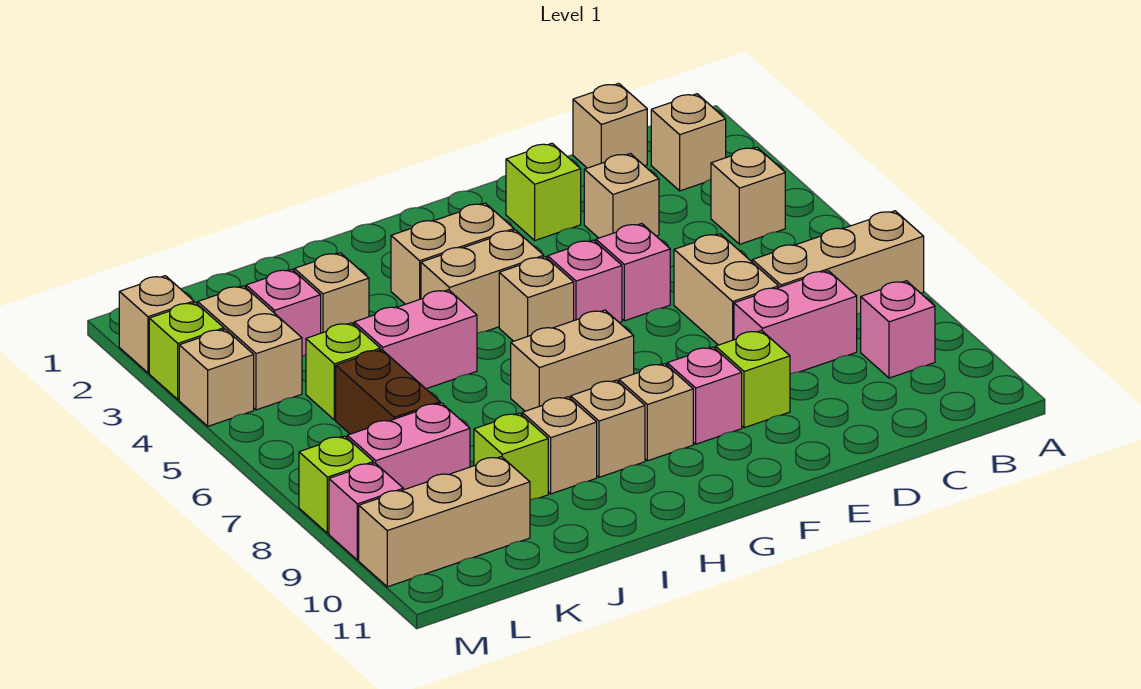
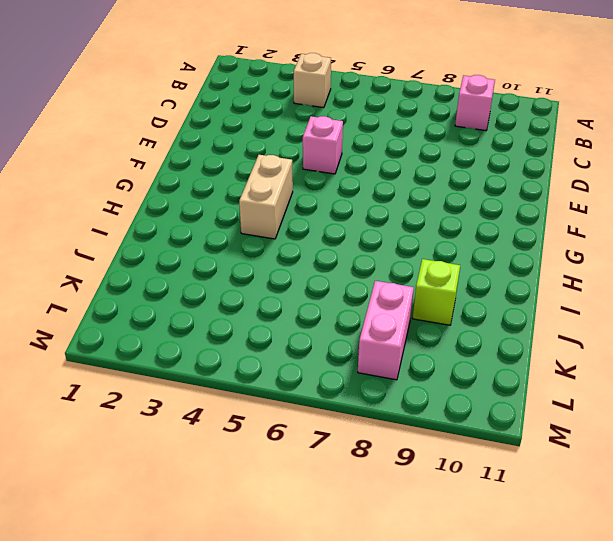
none -> tan brick A7:C7 level 1
none -> tan brick B2 level 1
none -> tan brick C1 level 1
none -> pink brick C8:D8 level 1

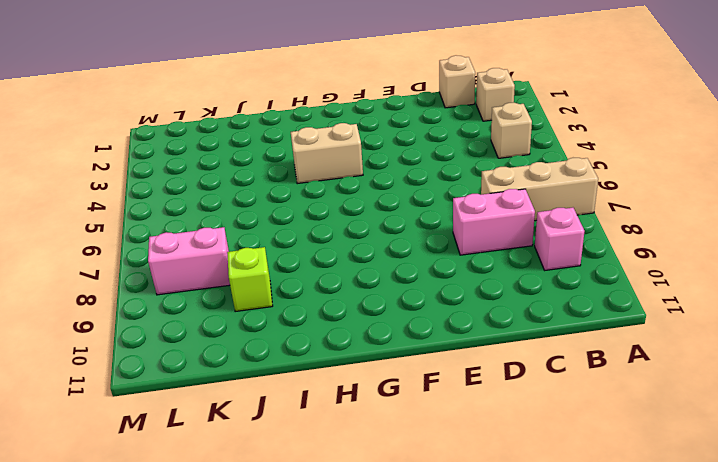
none -> tan brick D3 level 1
none -> tan brick D6:D7 level 1
none -> lime brick E2 level 1
none -> pink brick E5 level 1

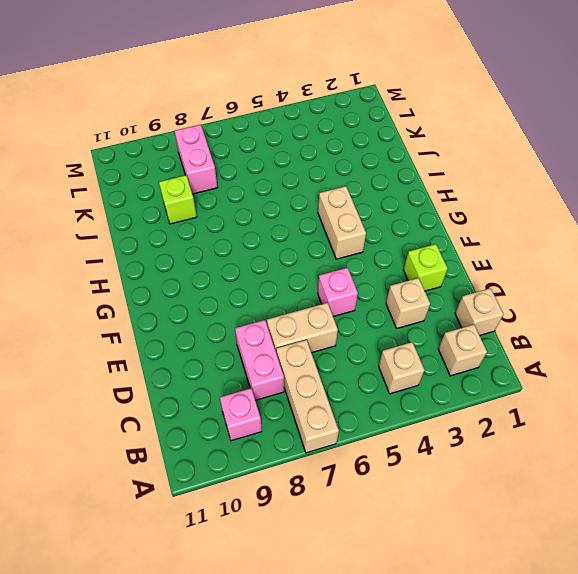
none -> lime brick E9 level 1
none -> pink brick F5 level 1
none -> pink brick F9 level 1
none -> tan brick G3:H3 level 1

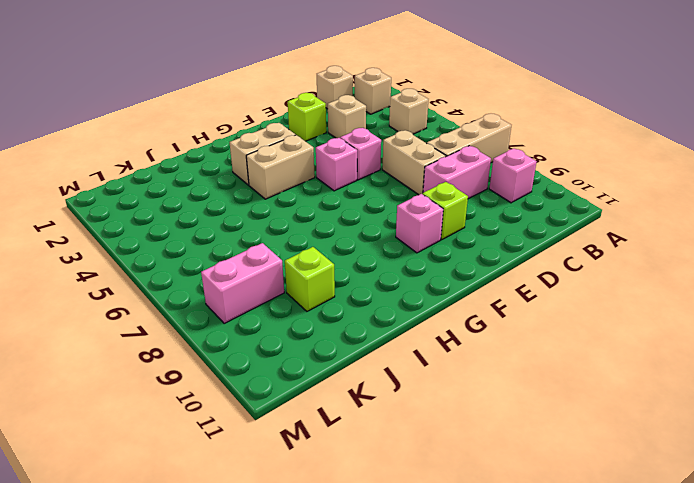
none -> tan brick G5 level 1
none -> tan brick G7:H7 level 1
none -> tan brick G9 level 1
none -> tan brick H9 level 1

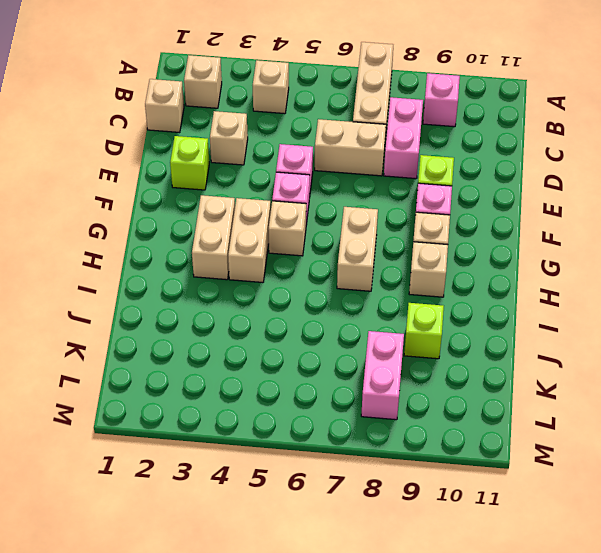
none -> pink brick I5:J5 level 1
none -> tan brick I9 level 1
none -> tan brick J3 level 1
none -> pink brick K3 level 1

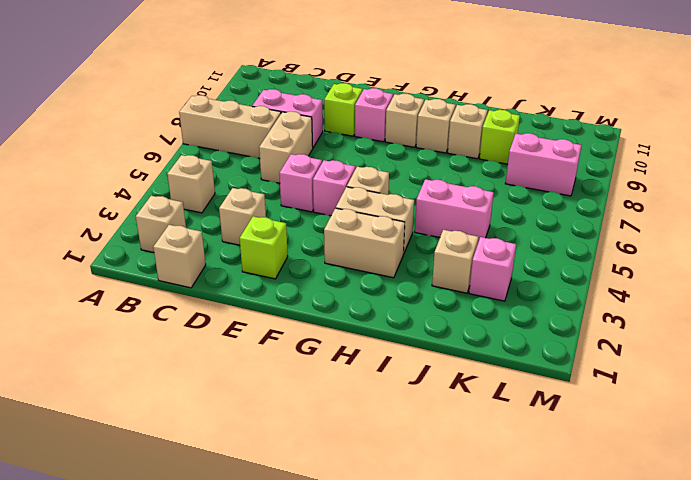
none -> pink brick B9 level 1
none -> tan brick G7:H7 level 1
none -> lime brick K5 level 1
none -> brown brick K6:K7 level 1

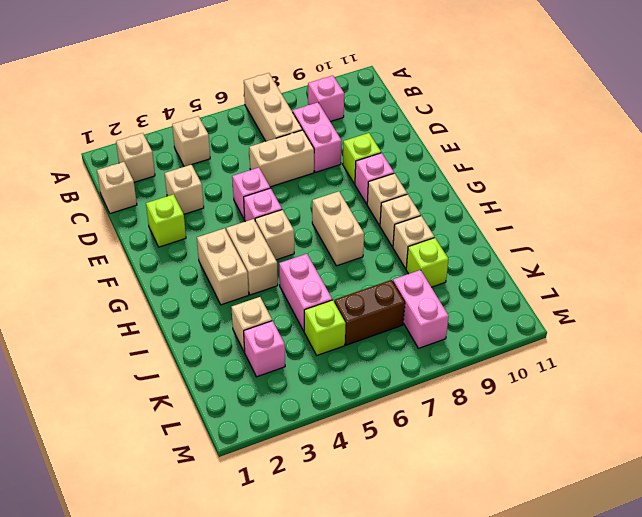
none -> tan brick K10:M10 level 1
none -> tan brick L3:L4 level 1
none -> tan brick M2 level 1
none -> lime brick M3 level 1

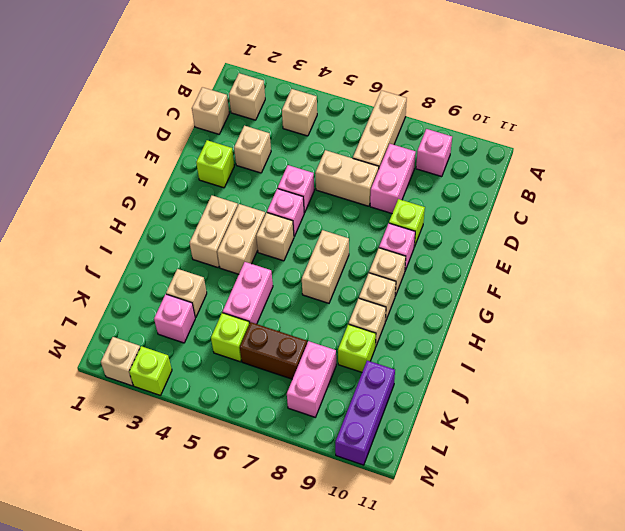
purple brick K10:M10 level 1 -> tan brick K10:M10 level 1
none -> tan brick L3:L4 level 1
none -> tan brick M4 level 1
none -> lime brick M8 level 1
none -> pink brick M9 level 1

